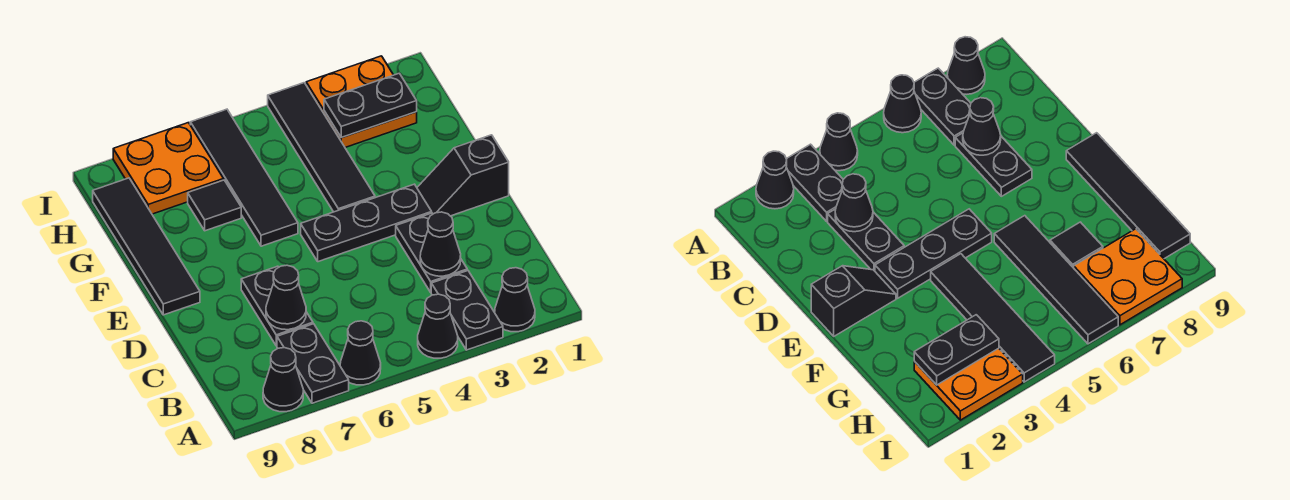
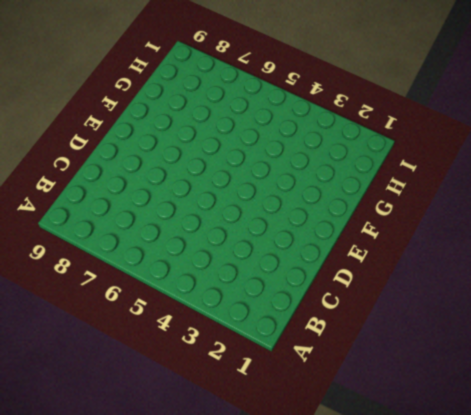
none -> black cone A2 level 1
none -> black plate A3:B3 level 1
none -> black cone A4 level 1

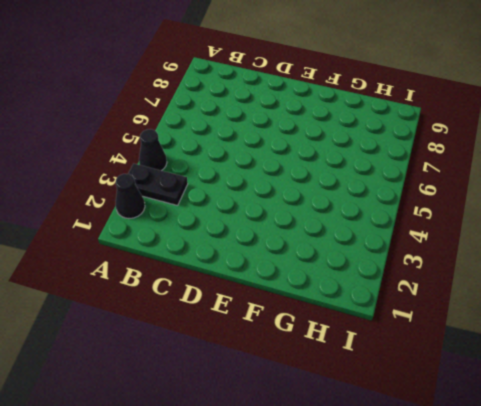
none -> black cone A6 level 1
none -> black plate A7:B7 level 1
none -> black cone A8 level 1

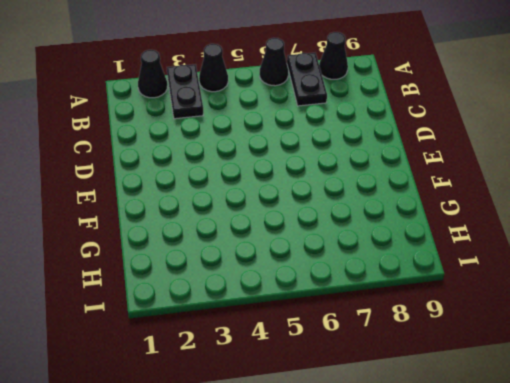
none -> black plate C3:D3 level 1
none -> black plate C7:D7 level 1
none -> black slope E1:E2 level 1 top 1

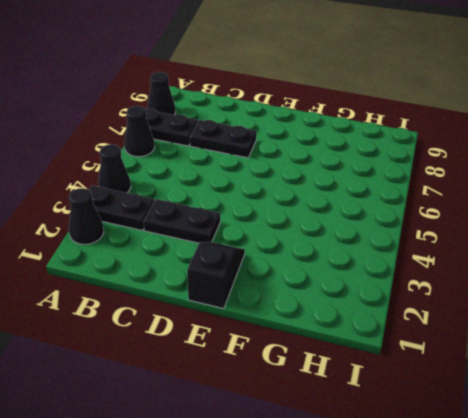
none -> black plate E3:E5 level 1
none -> black tile E9:H9 level 1
none -> black tile F4:I4 level 1

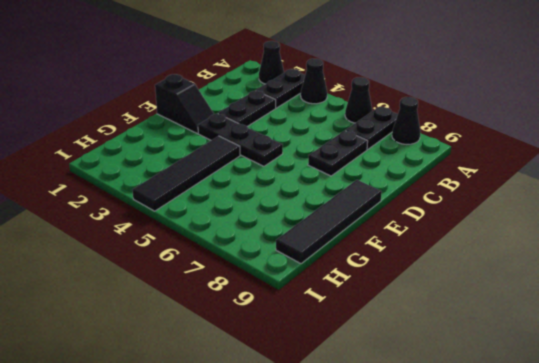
none -> black tile F6:I6 level 1
none -> black tile G7 level 1
none -> orange plate H2:I3 level 1

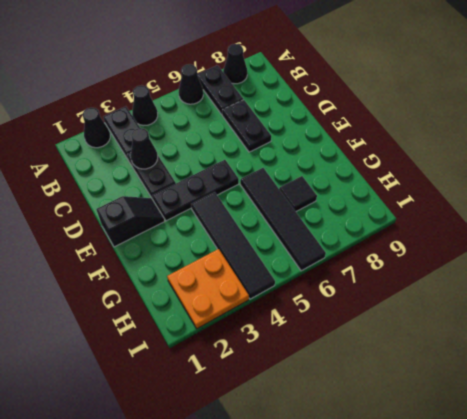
none -> black tile E9:H9 level 1
none -> orange plate H7:I8 level 1
none -> black cone C7 level 2

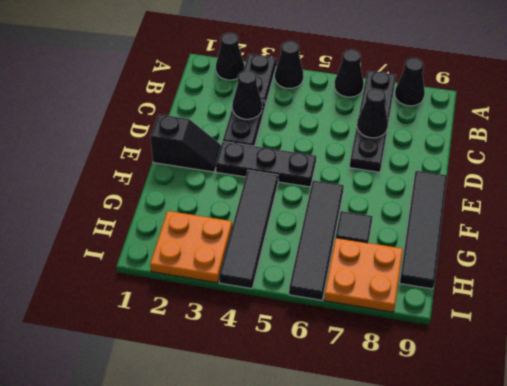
none -> black plate H2:H3 level 2

